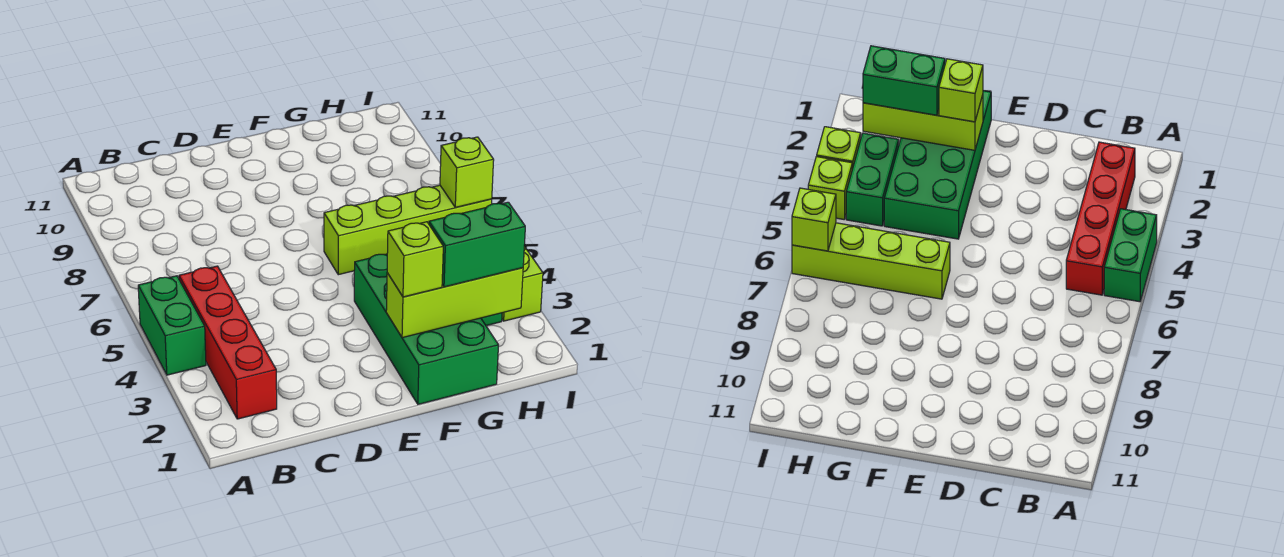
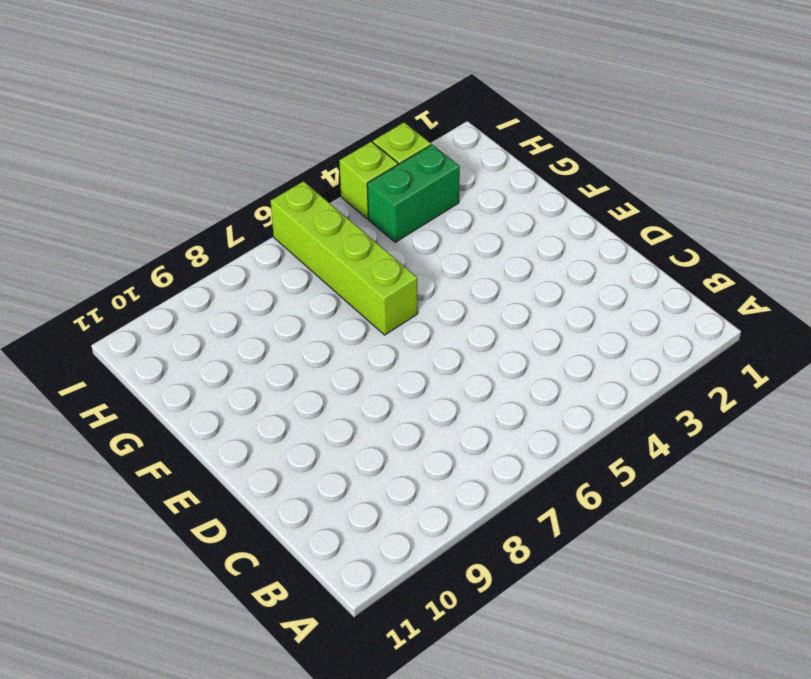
none -> green brick A4:A5 level 1
none -> red brick B2:B5 level 1

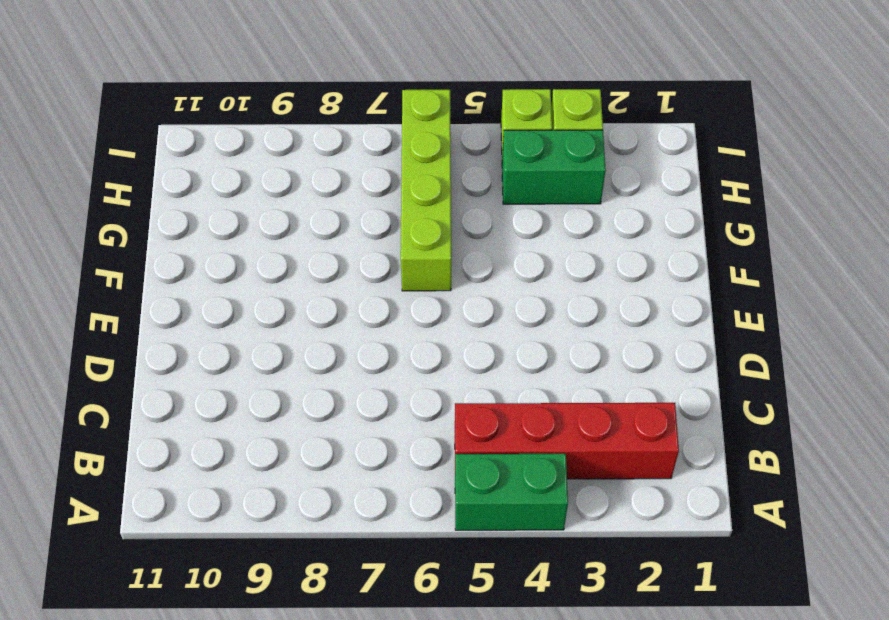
none -> green brick F1:G4 level 1
none -> lime brick F2:H2 level 2

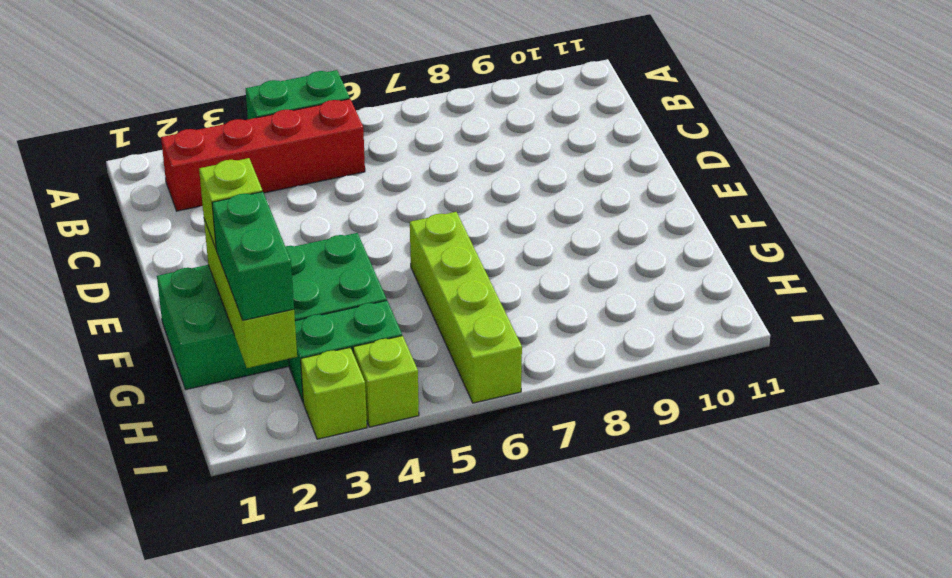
none -> lime brick I6 level 2

